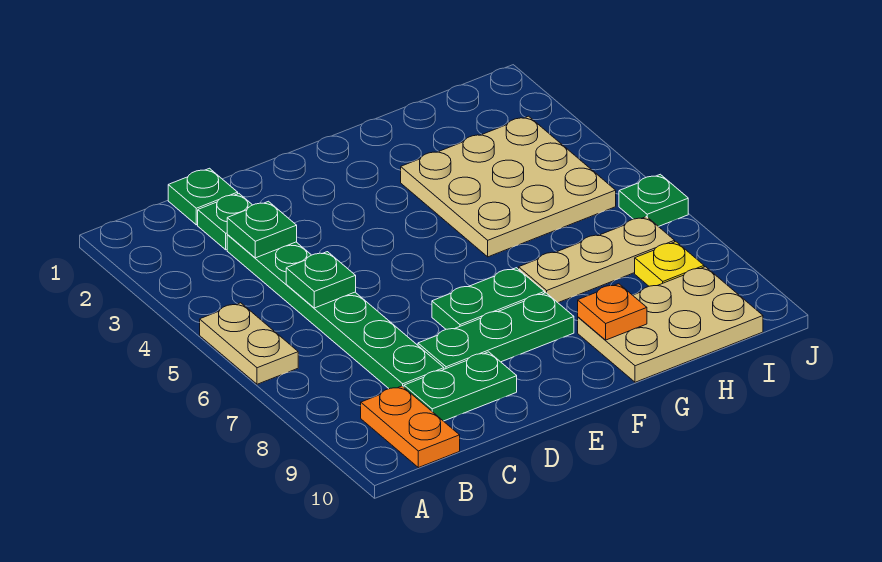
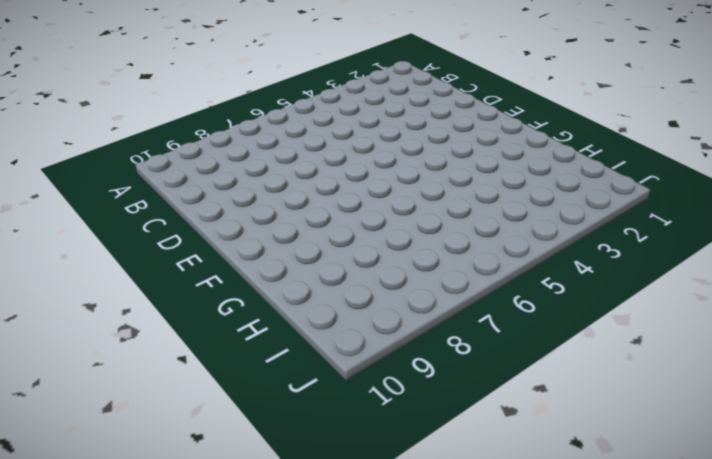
none -> tan plate A5:A6 level 1
none -> orange plate B9:B10 level 1
none -> green plate C1 level 1

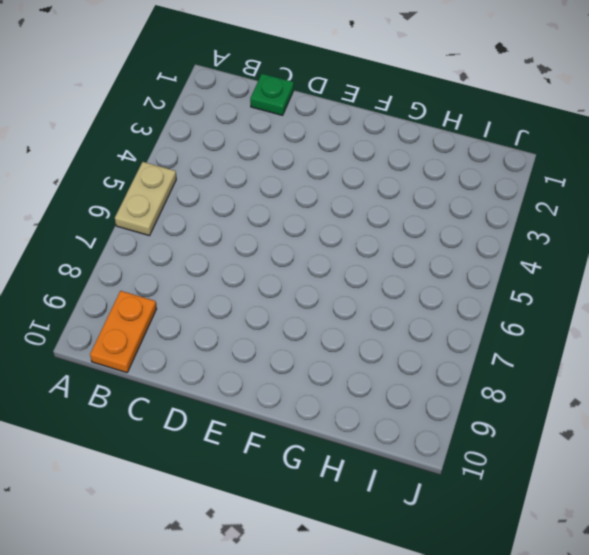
none -> green plate C2 level 1
none -> green plate C3:C8 level 1
none -> green plate C9:D9 level 1

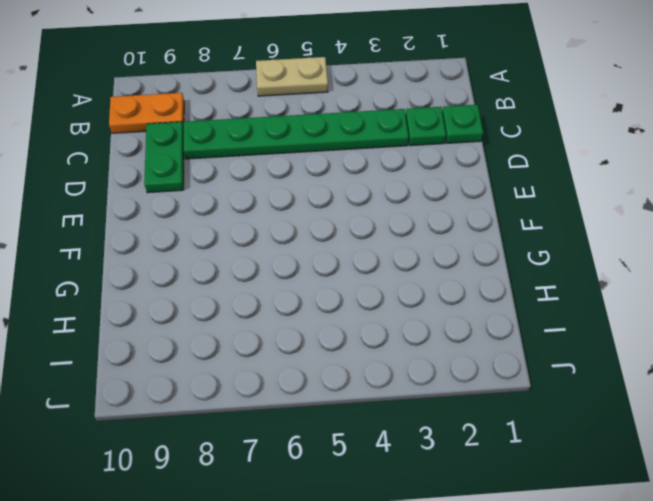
none -> green plate D8:F8 level 1
none -> green plate E7:F7 level 1
none -> tan plate G3:I5 level 1

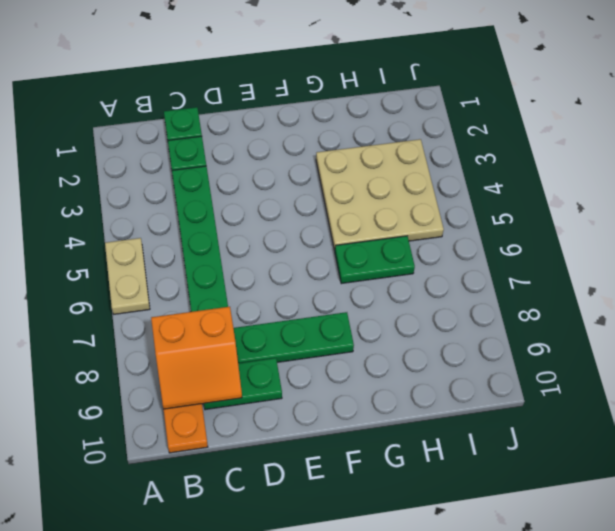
orange slope B8:C9 level 2 top 8 -> none
green plate G6:H6 level 1 -> green plate E7:F7 level 1
none -> tan plate G7:I7 level 1
none -> tan plate G9:I10 level 1
none -> yellow plate I8 level 1

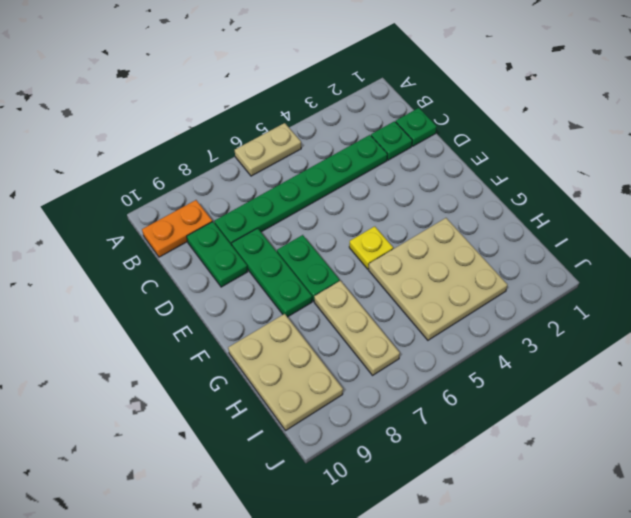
yellow plate F5 level 1 -> yellow plate I8 level 1
none -> green plate J6 level 1
none -> green plate C3 level 2
none -> green plate C5 level 2

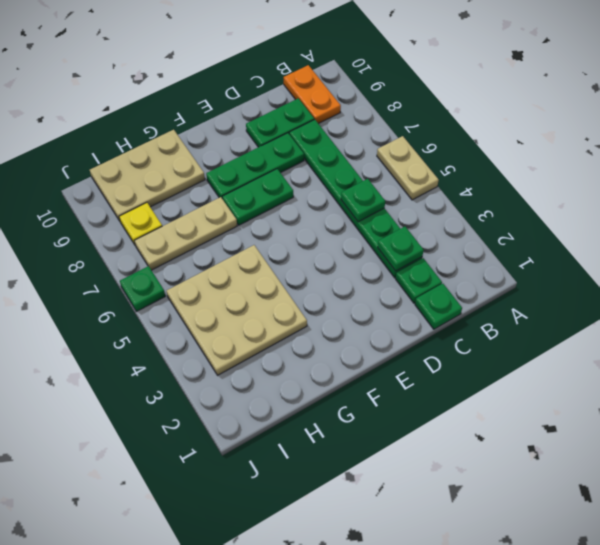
none -> orange plate G9 level 2

